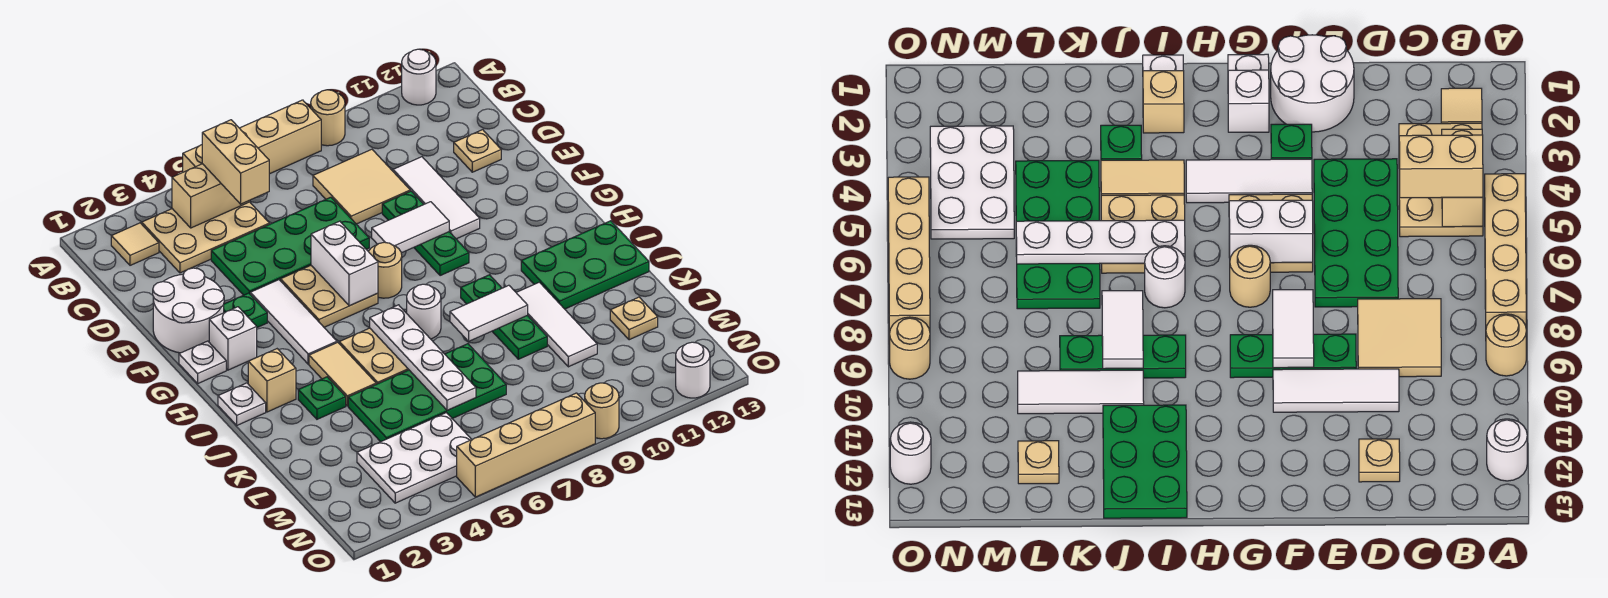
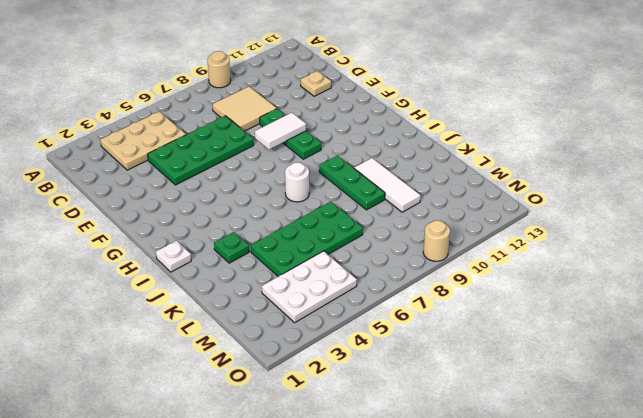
none -> tan brick A5:A8 level 1
none -> white round brick A12 level 1
none -> tan tile B2 level 1
none -> white tile D10:F10 level 1

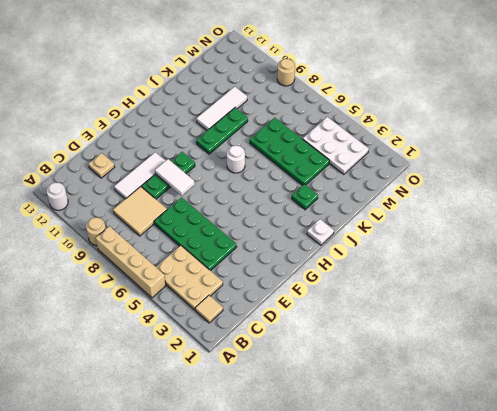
none -> white round brick E1:F2 level 1
none -> green plate F3 level 1
none -> white tile F4:H4 level 1
none -> tan plate F5:G6 level 1

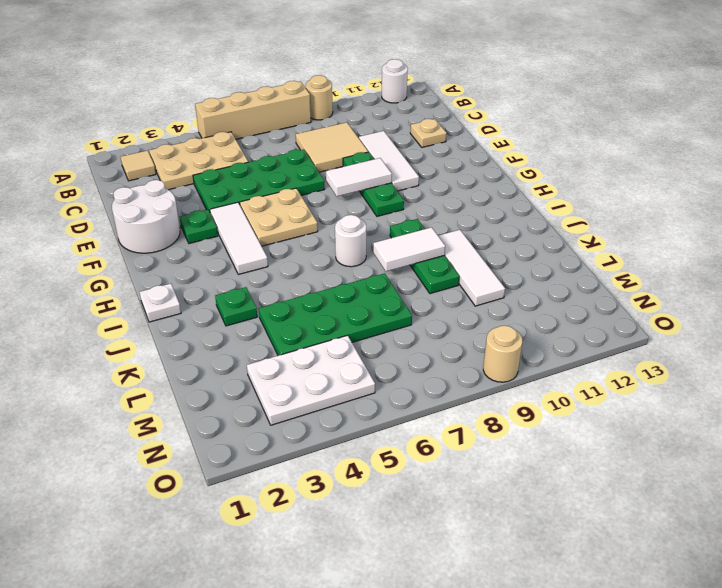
none -> white plate G1 level 1
none -> white brick G2 level 1
none -> tan round brick G7 level 1
none -> tan brick I2 level 1

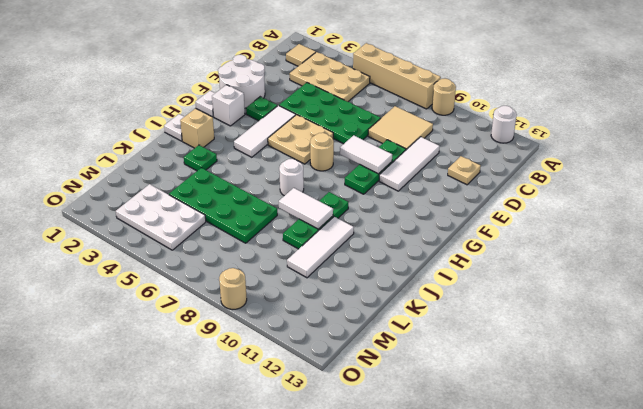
none -> tan tile I4:J4 level 1
none -> tan plate I5:J6 level 1
none -> green plate I11:J13 level 1
none -> tan plate L12 level 1

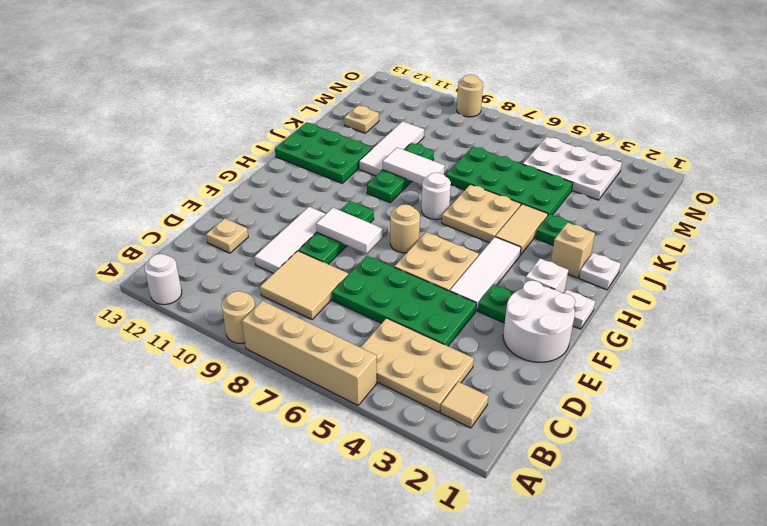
none -> tan brick O5:O8 level 1
none -> white round brick O12 level 1
none -> tan brick B4:B5 level 2
none -> white brick F6:G6 level 2

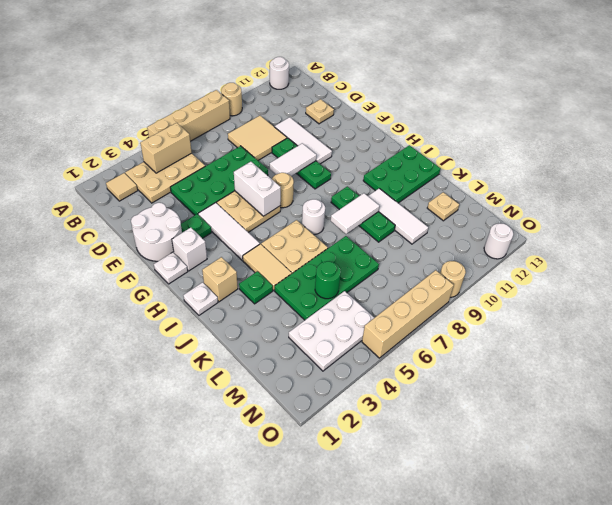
green round brick L5 level 2 -> none
none -> white plate I6:L6 level 2
none -> tan brick B5:C5 level 3

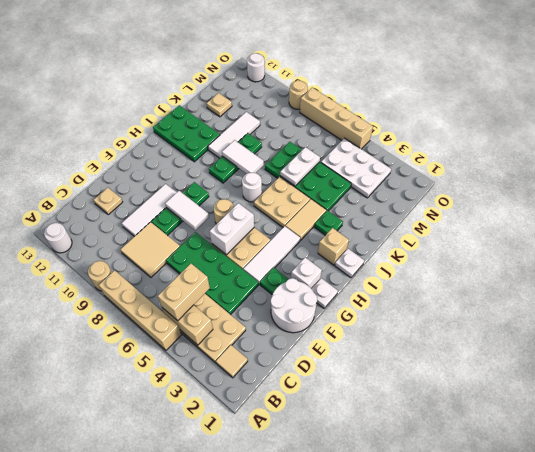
white plate K6:L6 level 2 -> white plate I6:L6 level 2

